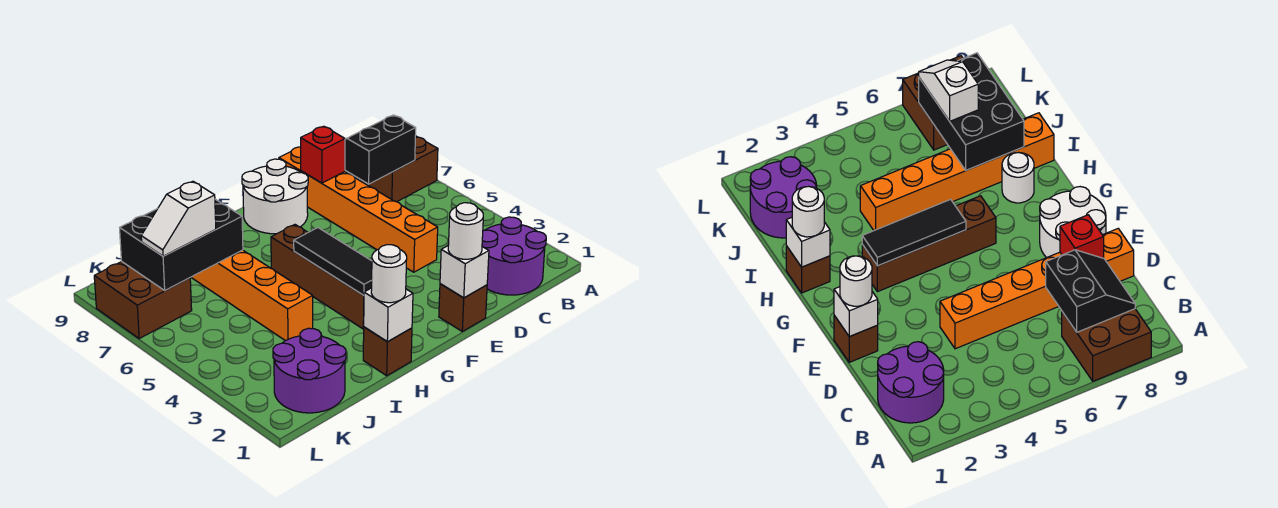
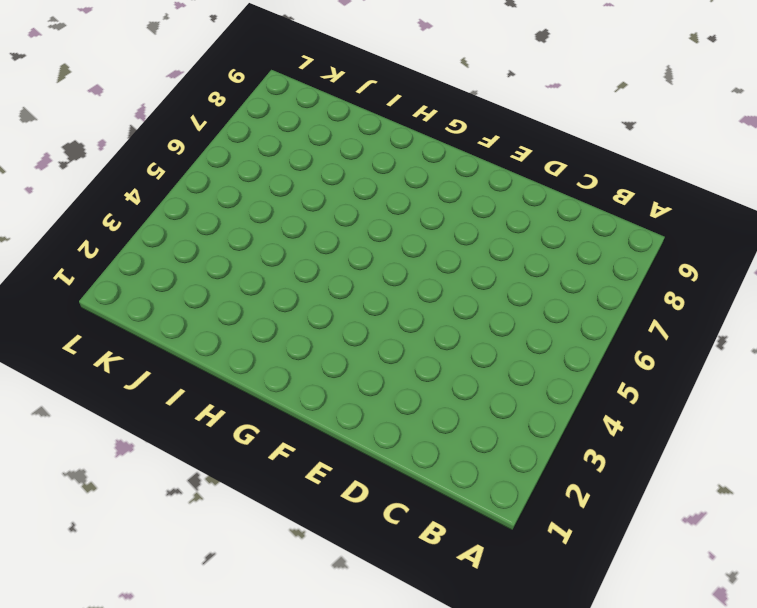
none -> brown brick A7:B8 level 1
none -> purple round brick B1:C2 level 1
none -> orange brick D4:D9 level 1

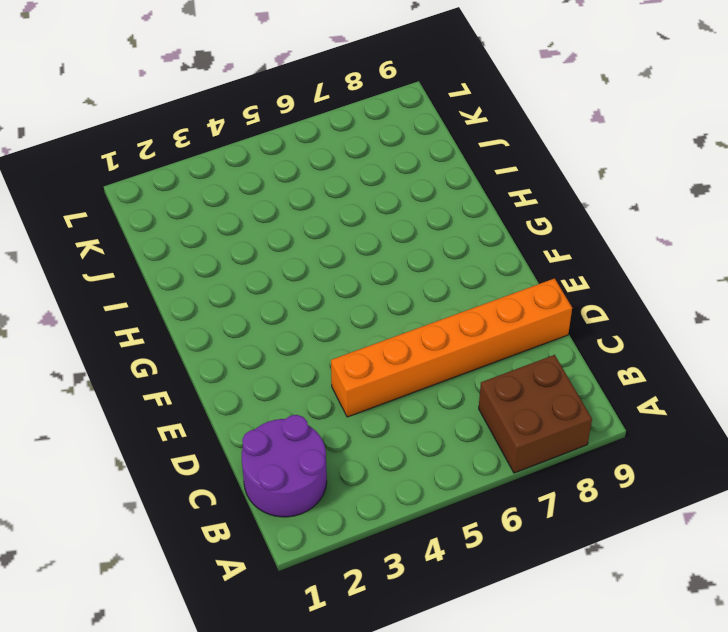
none -> brown brick E1 level 1
none -> white round brick E8:F9 level 1
none -> brown brick G3:G6 level 1

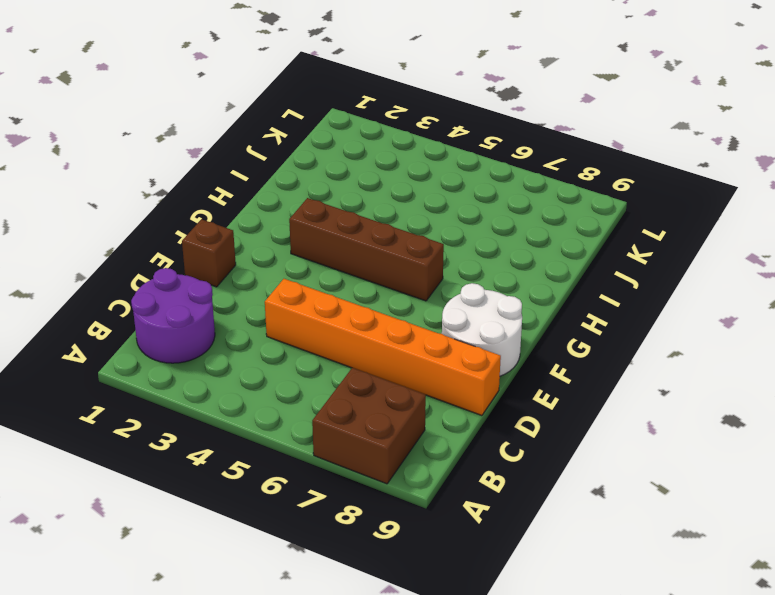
none -> brown brick H1 level 1
none -> white round brick H8 level 1
none -> orange brick I4:I9 level 1

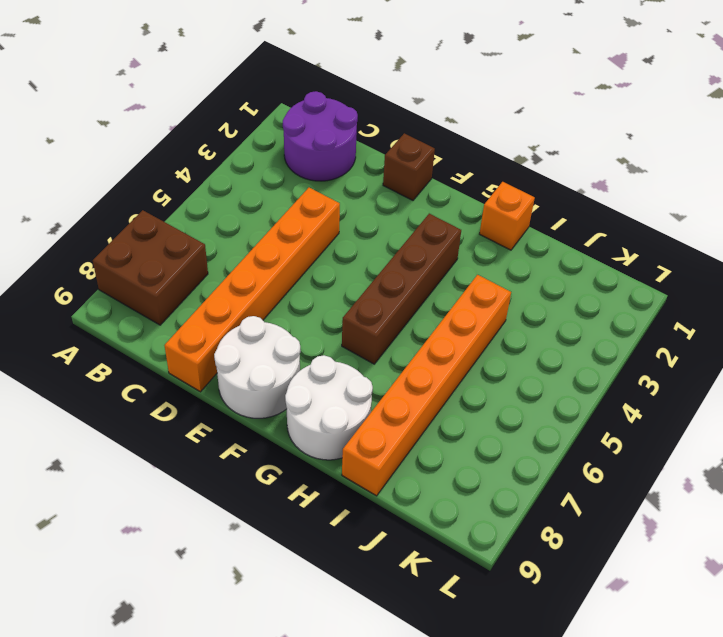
white round brick G8:H9 level 1 -> white round brick H8 level 1
orange brick H1 level 1 -> brown brick H1 level 1
none -> purple round brick J1:K2 level 1
none -> brown brick K7:L8 level 1
none -> black slope B7:C8 level 2 top 7

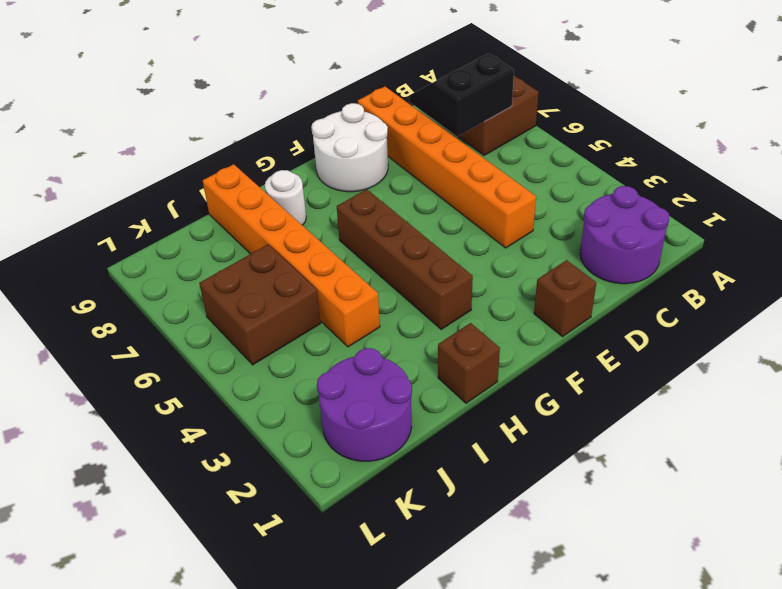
brown brick J5:K6 level 1 -> brown brick K7:L8 level 1
none -> red brick D8 level 2
none -> white brick E1 level 2
none -> black tile G3:G5 level 2

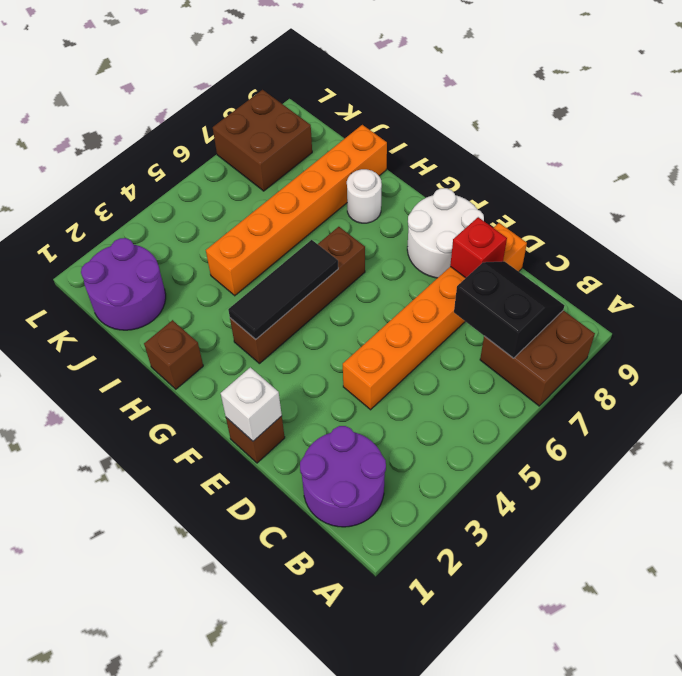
none -> white brick H1 level 2
none -> black brick I7:K8 level 2
none -> white round brick E1 level 3

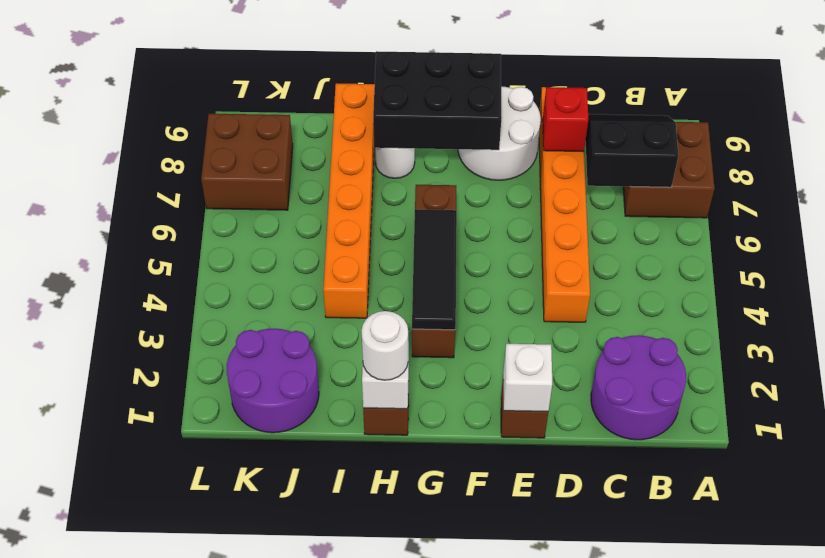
black brick F8:H9 level 2 -> black brick I7:K8 level 2
none -> white round brick E1 level 3
none -> white slope J7:K7 level 3 top J

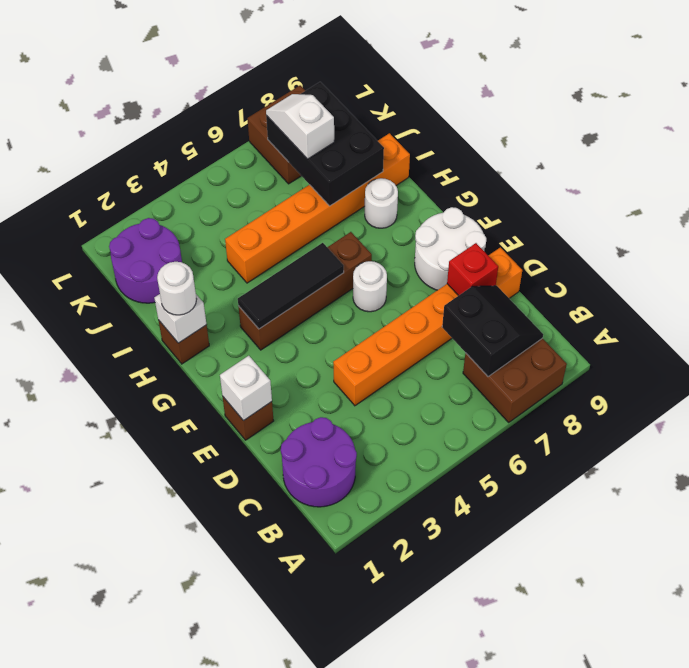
white round brick F6 level 1 -> white round brick E1 level 3

